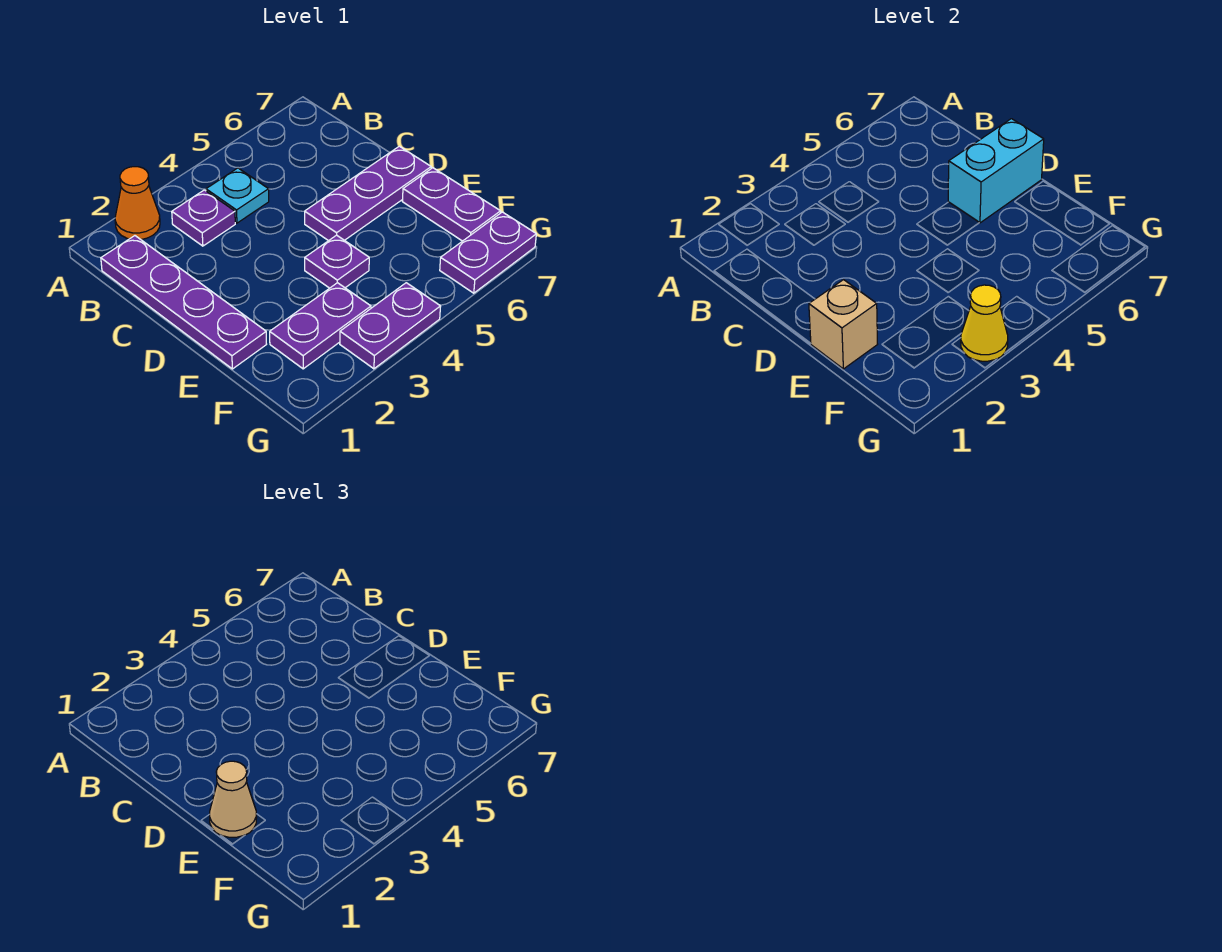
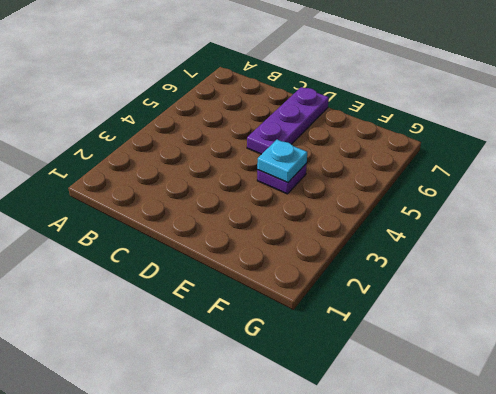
cyan plate E4 level 2 -> cyan plate B4 level 1
none -> orange cone A2 level 1
none -> purple plate B1:E1 level 1
none -> purple plate B3 level 1

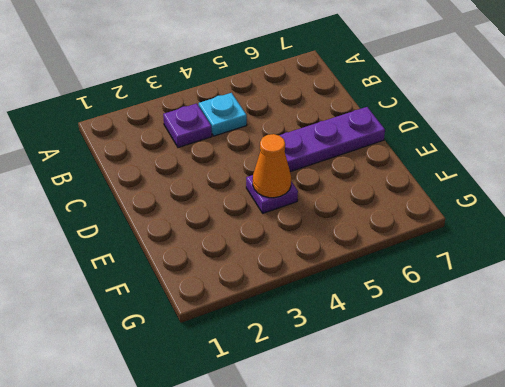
orange cone E4 level 2 -> orange cone A2 level 1
none -> purple plate B1:E1 level 1
none -> purple plate E7:F7 level 1
none -> purple plate F2:F3 level 1

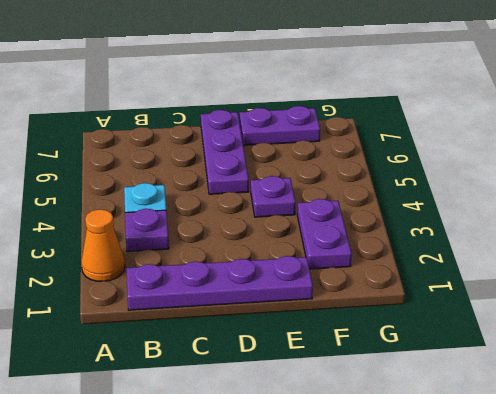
none -> purple plate G3:G4 level 1
none -> purple plate G6:G7 level 1
none -> cyan brick D6:D7 level 2

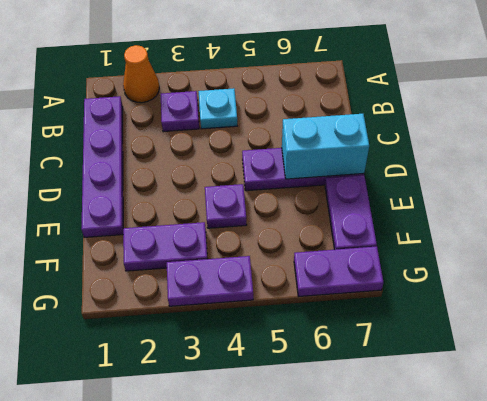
none -> tan brick E1 level 2
none -> yellow cone G3 level 2
none -> tan cone E1 level 3

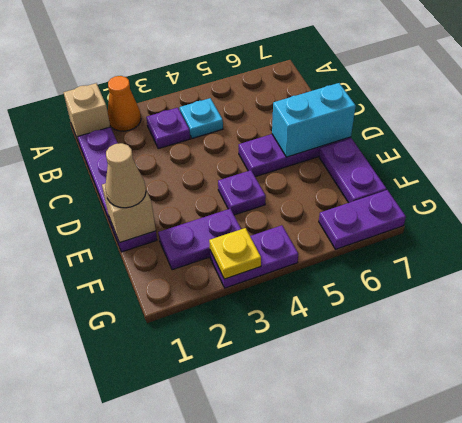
tan brick A1 level 1 -> none
yellow plate G3 level 2 -> yellow cone G3 level 2

